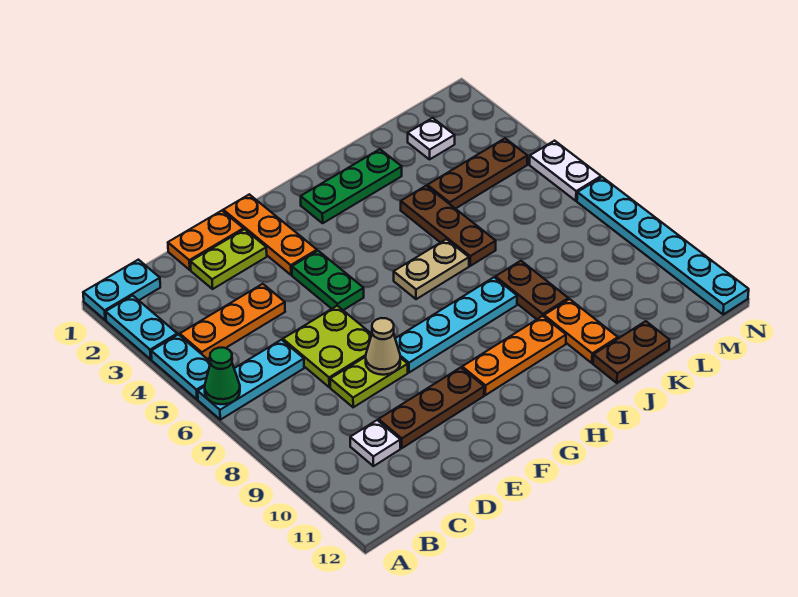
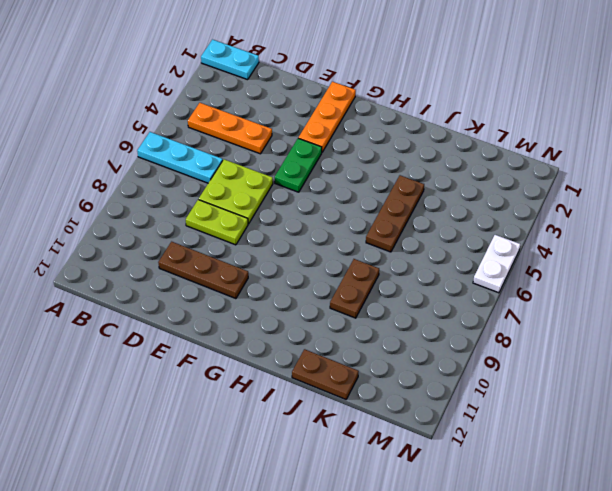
none -> cyan plate A2:A3 level 1
none -> cyan plate A4:A5 level 1
none -> white plate C10 level 1

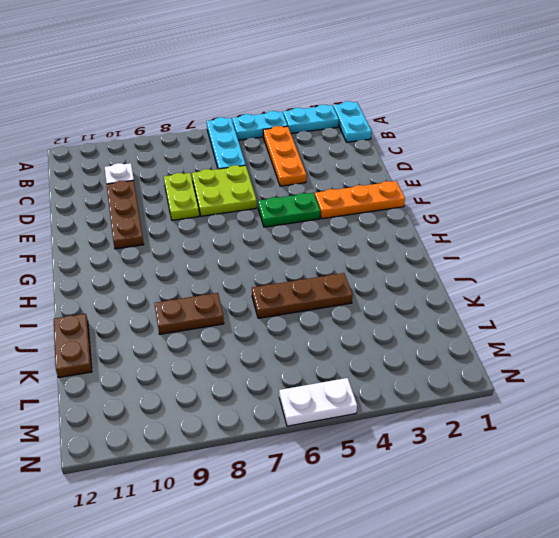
none -> orange plate D1:E1 level 1
none -> lime plate D2:E2 level 1
none -> cyan plate F8:I8 level 1

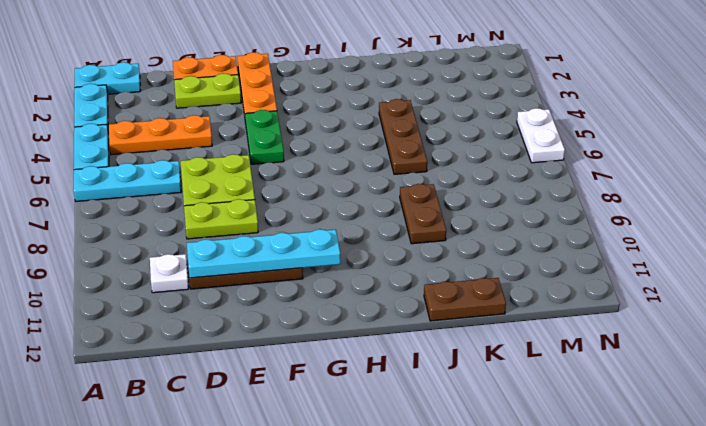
cyan plate D10:G10 level 2 -> cyan plate F8:I8 level 1
none -> orange plate G10:I10 level 1
none -> green plate H2:J2 level 1
none -> tan plate H6:I6 level 1

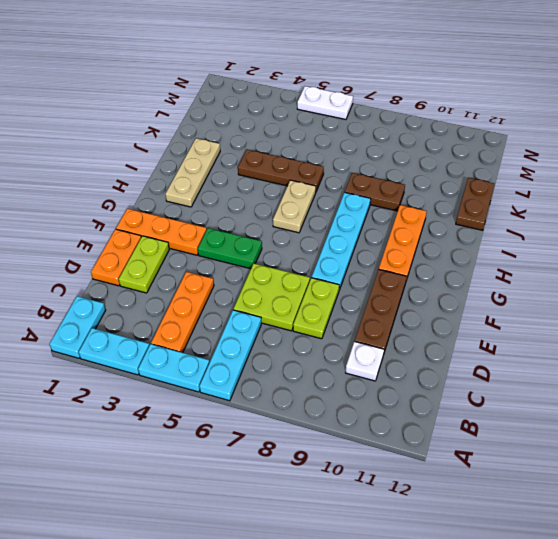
tan plate H2:J2 level 1 -> green plate H2:J2 level 1
none -> orange plate J10:J11 level 1
none -> brown plate K4:M4 level 1
none -> white plate L2 level 1

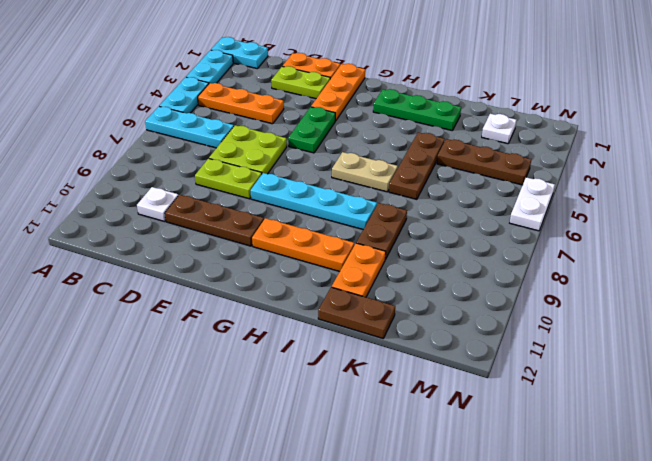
none -> cyan plate N7:N12 level 1
none -> green cone A6 level 2
none -> tan cone E8 level 2

